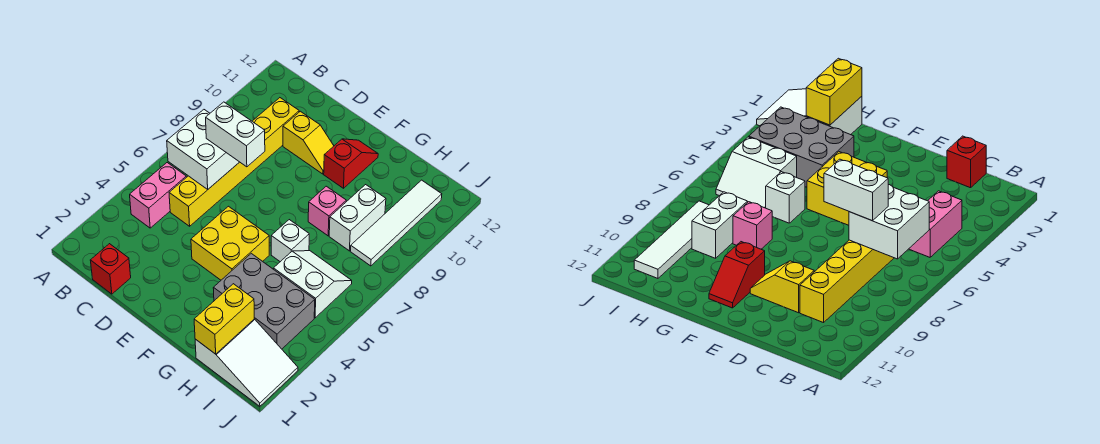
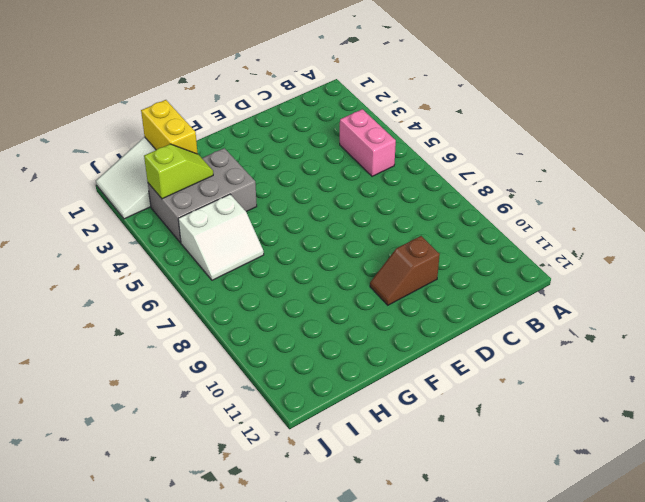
brown slope D10:E10 level 1 top D -> yellow slope D10:E10 level 1 top D
lime slope H3:I3 level 2 top I -> none
none -> red brick C1 level 1
none -> yellow brick C5:C10 level 1
none -> yellow brick E4:F5 level 1

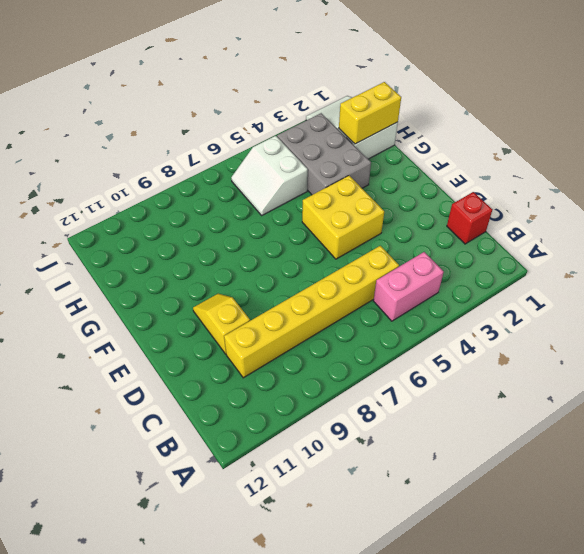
none -> red slope F10:F11 level 1 top 10
none -> white brick G6 level 1
none -> pink brick G8 level 1

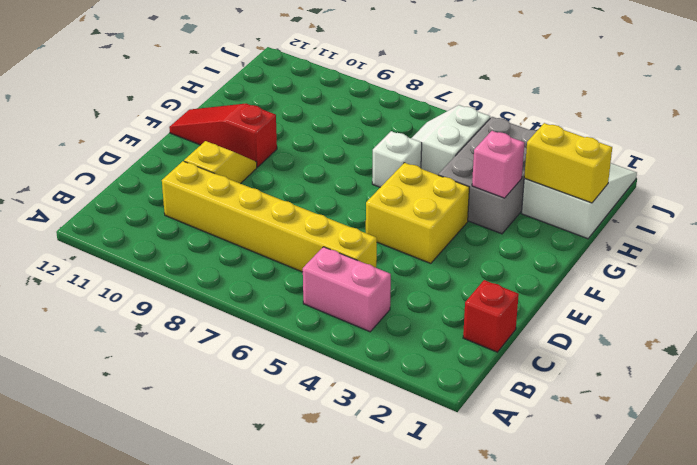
red slope F10:F12 level 1 top 10 -> red slope F10:F11 level 1 top 10
pink brick G3 level 2 -> pink brick G8 level 1
none -> white brick H8:H9 level 1
none -> white tile I8:I11 level 1
none -> white brick B6:C7 level 2

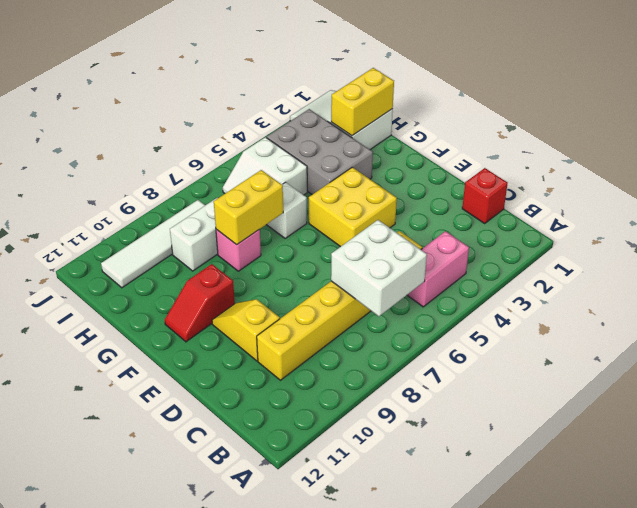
yellow brick G7:G8 level 2 -> none
none -> white brick C7:D7 level 3

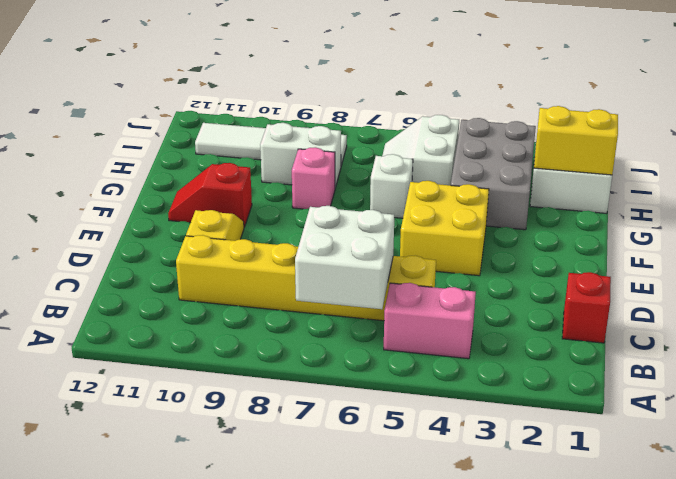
none -> white brick C7:D7 level 3

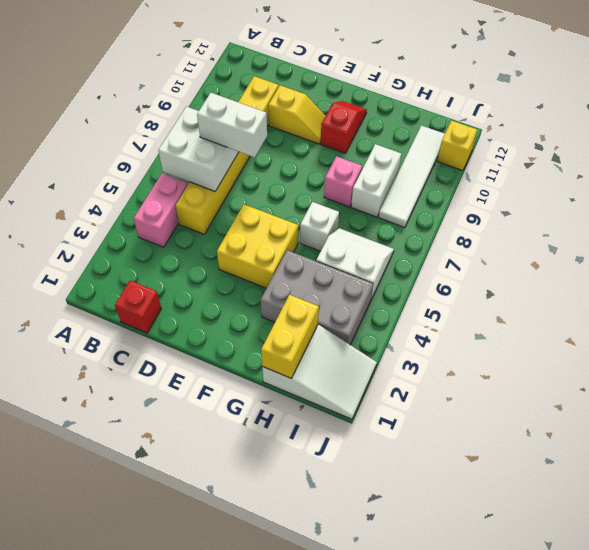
yellow brick J11 level 1 -> none

